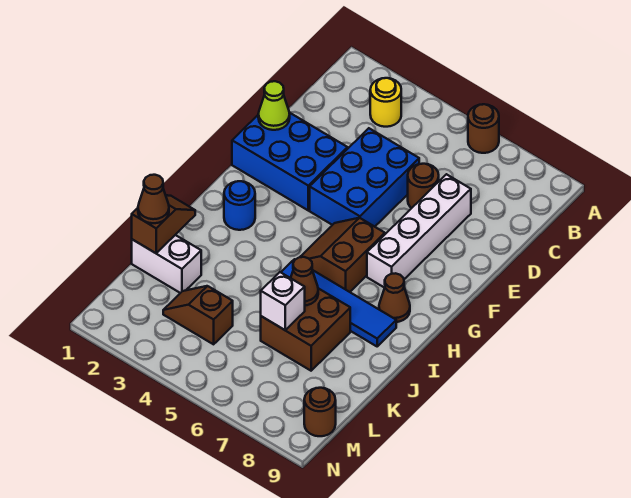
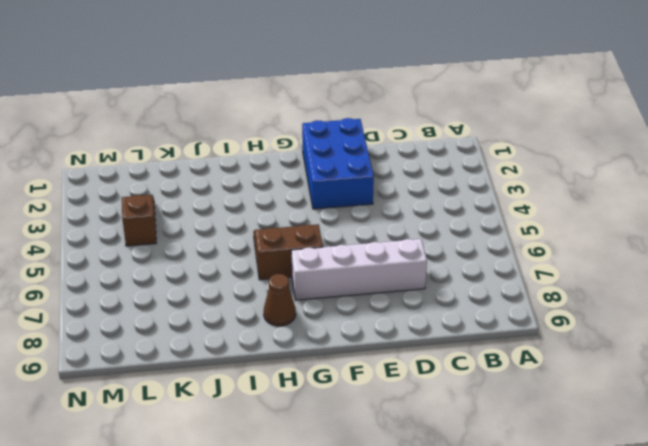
none -> brown round brick A6 level 1
none -> yellow round brick B3 level 1
none -> blue brick D4:F5 level 1

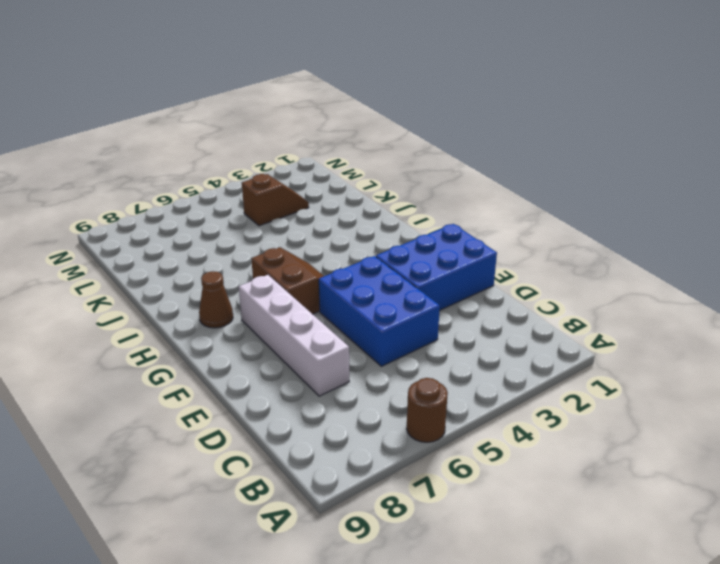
none -> yellow round brick B3 level 1
none -> brown round brick D6 level 1
none -> blue round brick H2 level 1

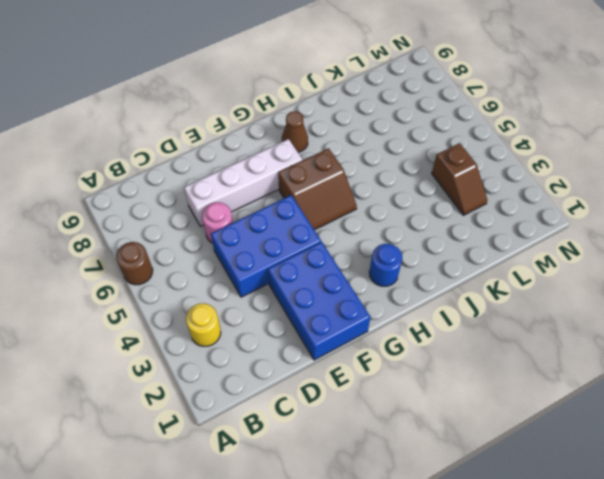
pink round brick D6 level 1 -> brown round brick D6 level 1
none -> blue tile I5:I8 level 1
none -> brown brick J6:K7 level 1
none -> white brick K1:K2 level 1

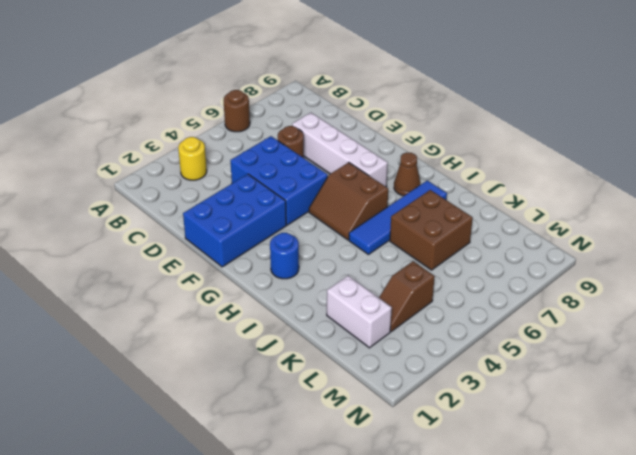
white brick K2:L2 level 1 -> white brick K1:K2 level 1
none -> brown round brick M9 level 1
none -> lime cone E1 level 2
none -> brown slope J1:K1 level 2 top K

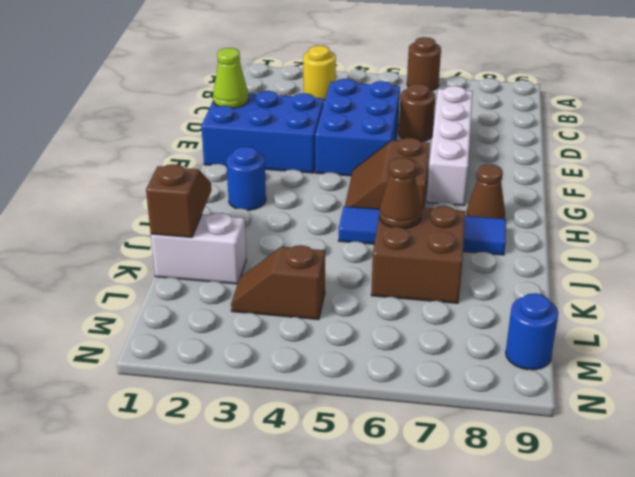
blue round brick M9 level 1 -> brown round brick M9 level 1
none -> white brick K6 level 2
none -> brown cone K1 level 3

